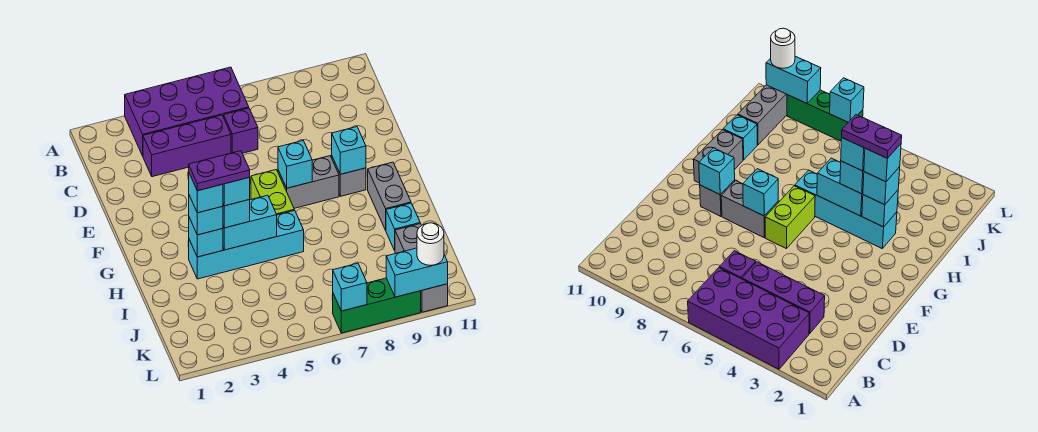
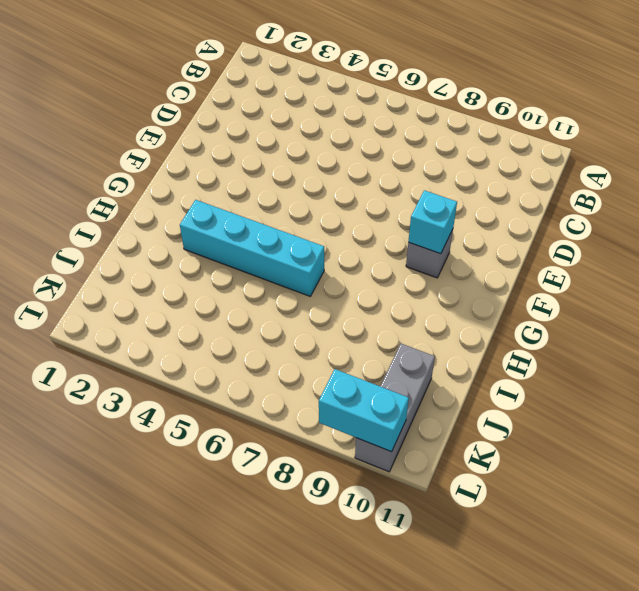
none -> purple brick A3:B6 level 1
none -> purple brick C3:C5 level 1
none -> purple brick C6 level 1

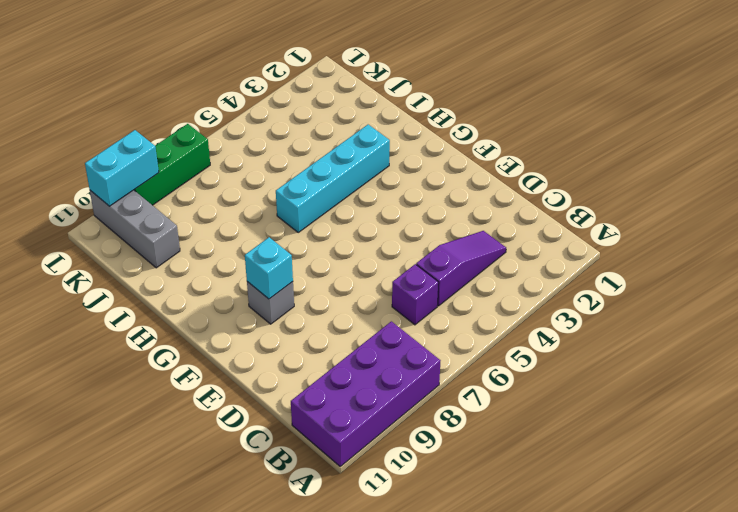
purple brick A8:B11 level 1 -> purple brick A3:B6 level 1
purple slope C3:C5 level 1 top 5 -> purple brick C3:C5 level 1
none -> lime brick F6:G6 level 1
none -> grey brick F7:F8 level 1
none -> grey brick G10:H10 level 1

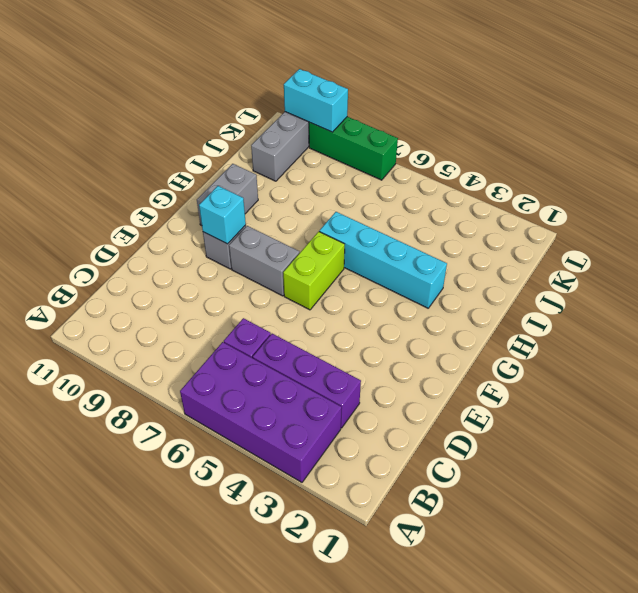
none -> cyan brick I10 level 1
none -> cyan brick F7 level 2
none -> cyan brick H3 level 2

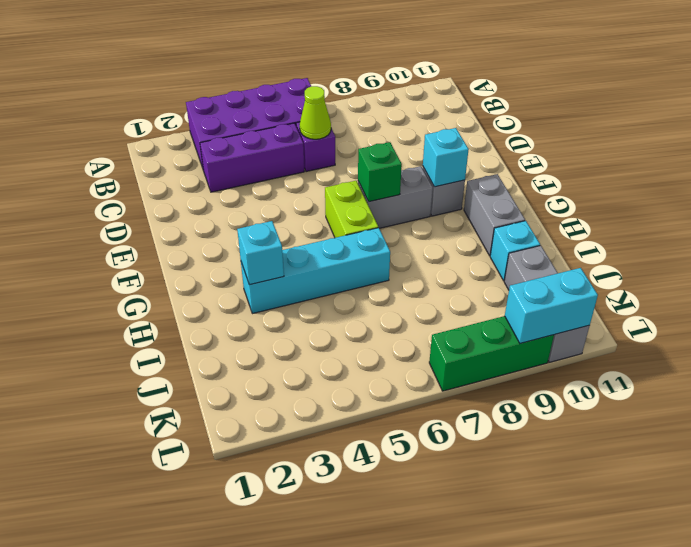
lime cone C6 level 2 -> none
green brick F7 level 2 -> cyan brick F7 level 2
none -> cyan brick H4:H5 level 2
none -> cyan brick L7 level 2
none -> cyan brick H3 level 3

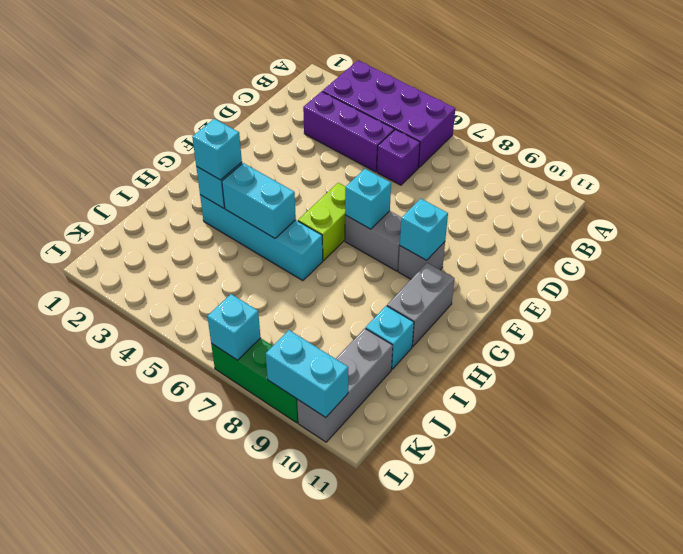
none -> cyan brick H4 level 3
none -> white round brick L10 level 3
none -> cyan brick H3 level 4

